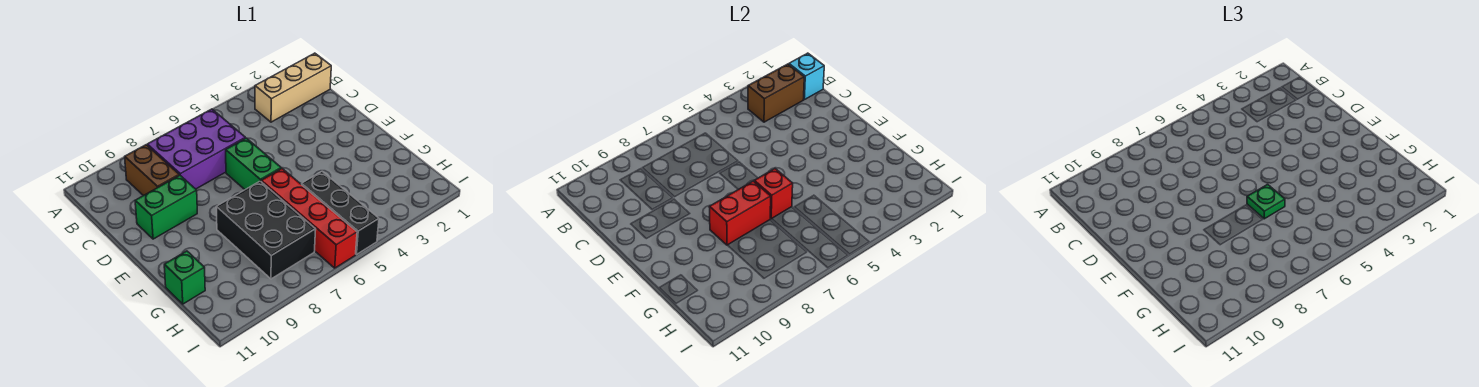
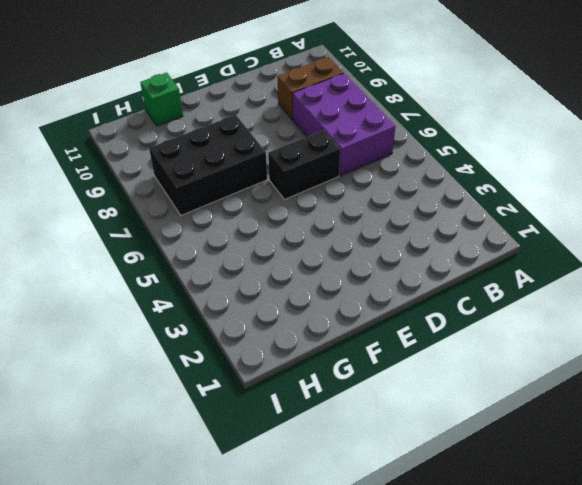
black brick D6:E6 level 1 -> green brick D6:E6 level 1
none -> tan brick B1:B3 level 1
none -> green brick D9:D10 level 1
none -> red brick F6:I6 level 1

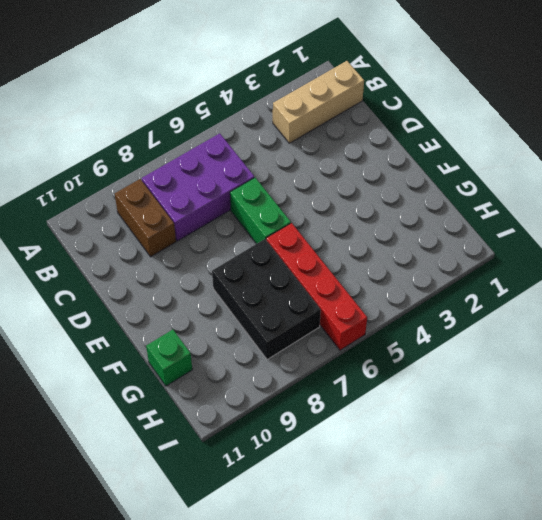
none -> green brick D9:D10 level 1
none -> black brick G5:I5 level 1
none -> cyan brick B1 level 2

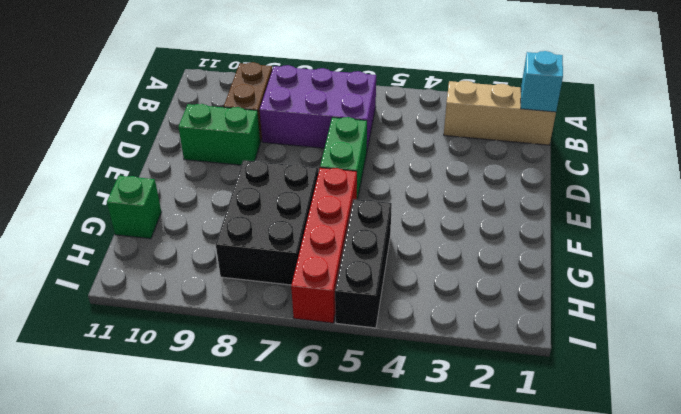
none -> brown brick B2:B3 level 2
none -> red brick F6 level 2
none -> red brick F7:F8 level 2

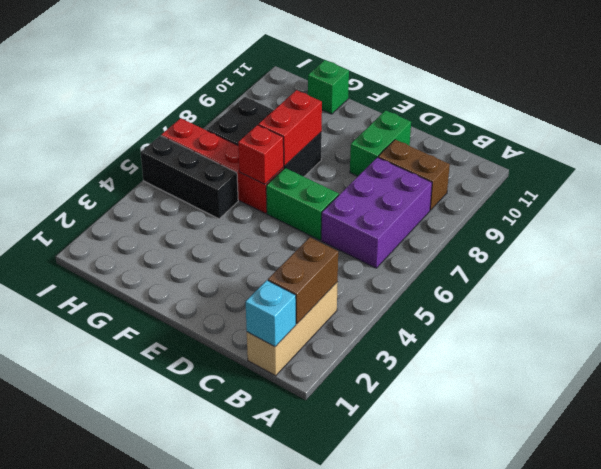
none -> green plate F6 level 3

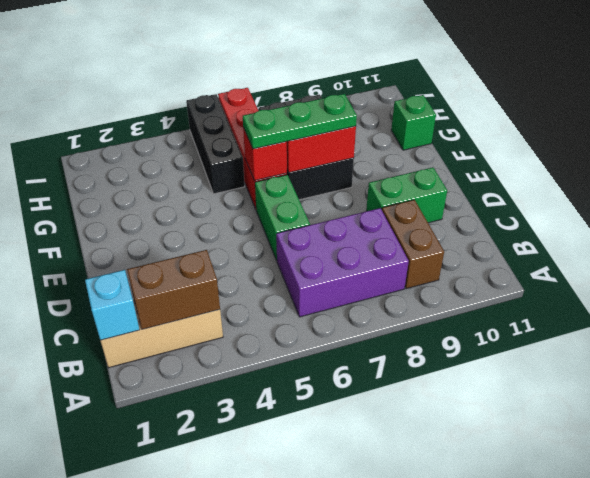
green plate F6:F8 level 3 -> green plate F6 level 3

